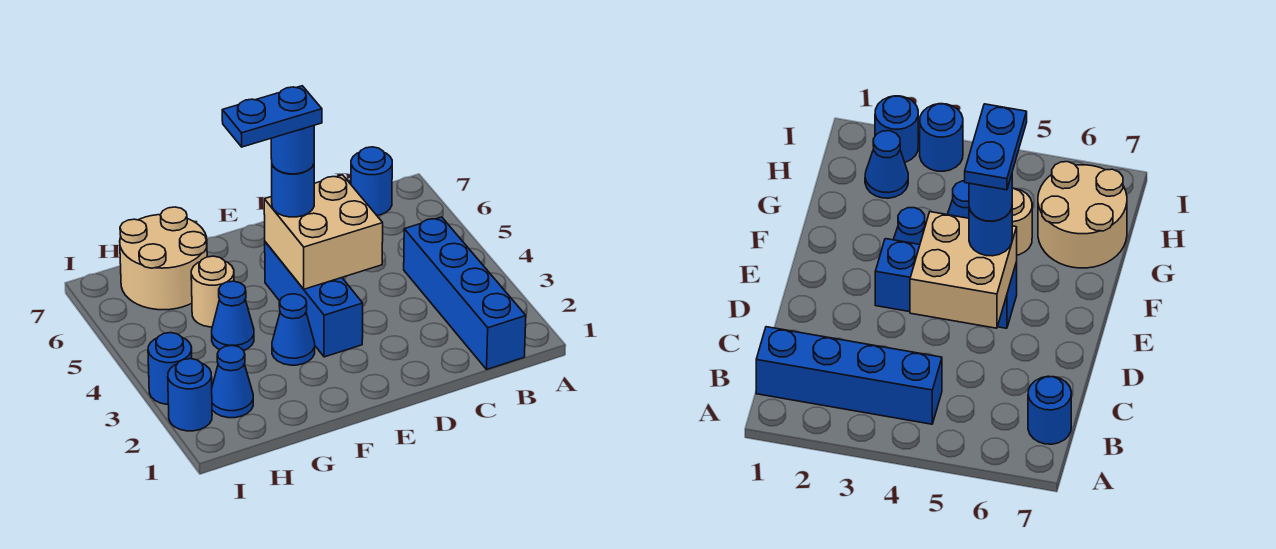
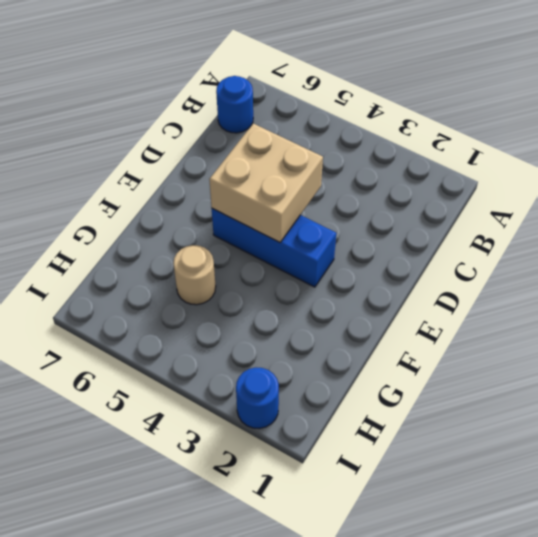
none -> blue brick B1:B4 level 1
none -> blue cone F3 level 1
none -> blue cone G4 level 1

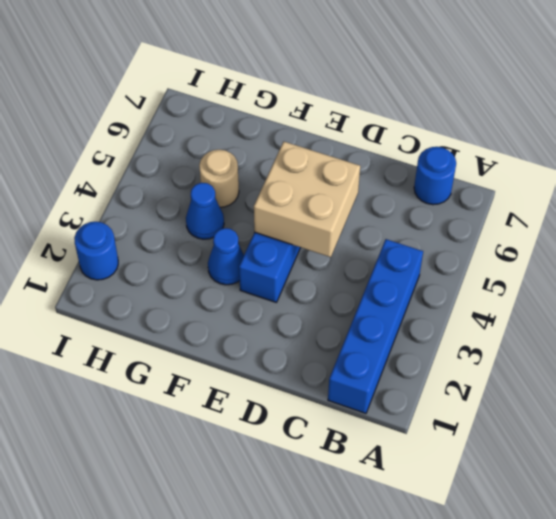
none -> tan round brick G6:H7 level 1
none -> blue cone H2 level 1
none -> blue round brick I3 level 1

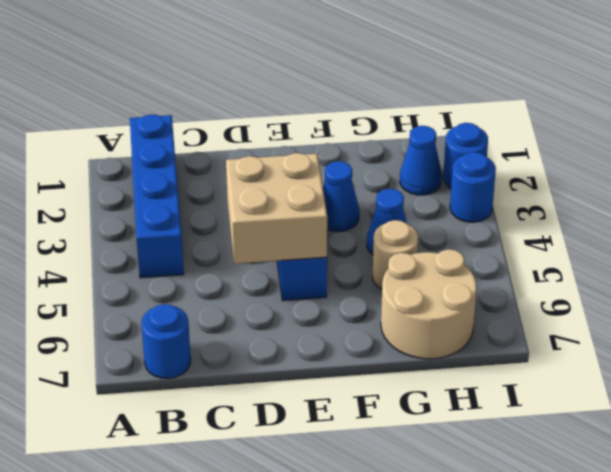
none -> blue round brick E5 level 3
none -> blue round brick E5 level 4
none -> blue plate E5:F5 level 5

